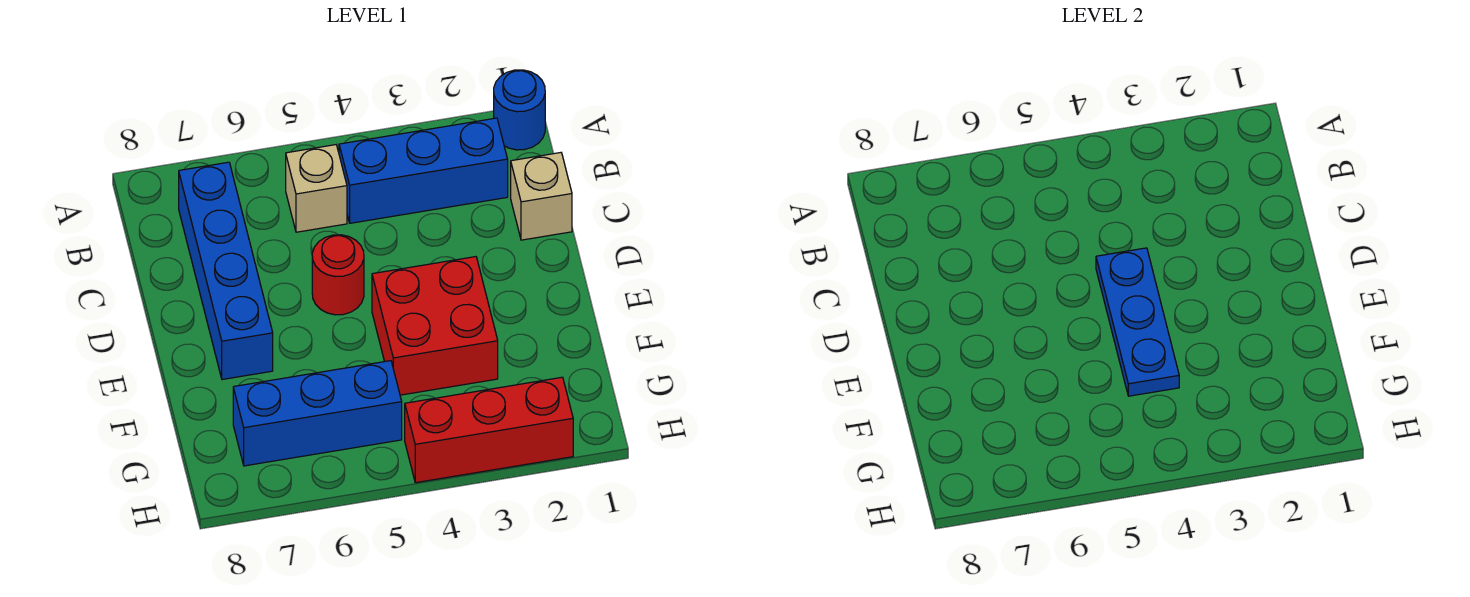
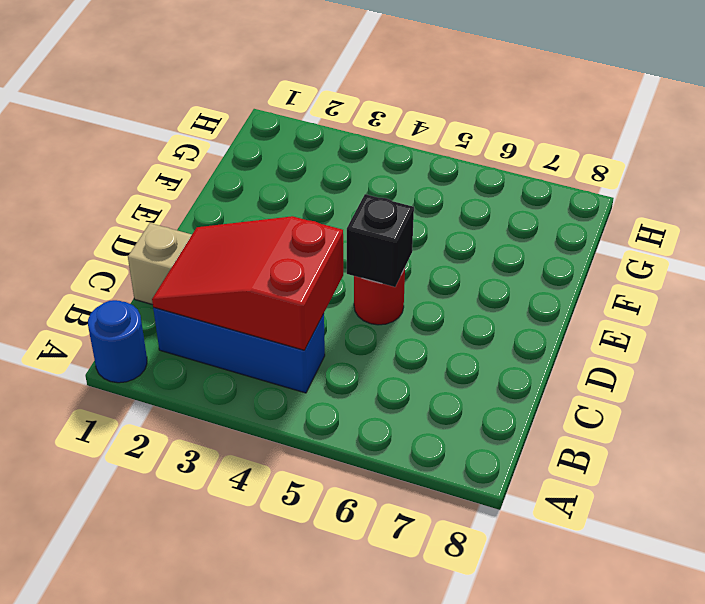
red slope B2:C4 level 2 top 4 -> none
black brick D5 level 2 -> none
none -> tan brick B5 level 1
none -> blue brick B7:E7 level 1

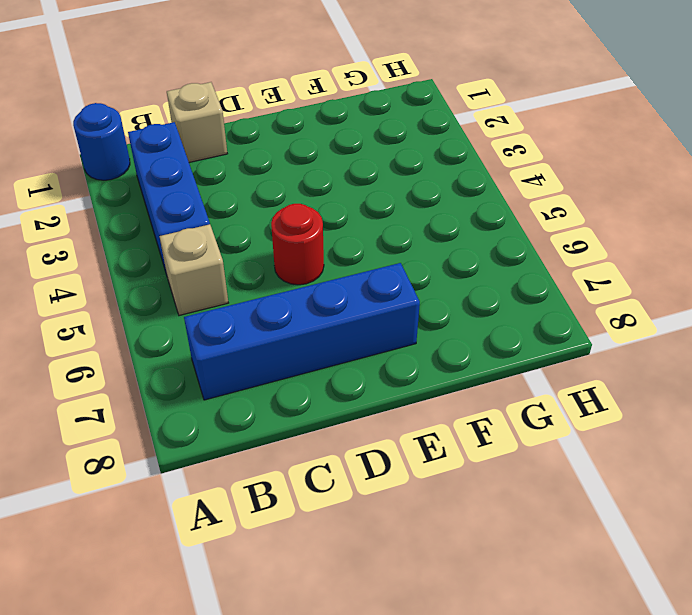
none -> red brick E3:F4 level 1
none -> blue brick G5:G7 level 1

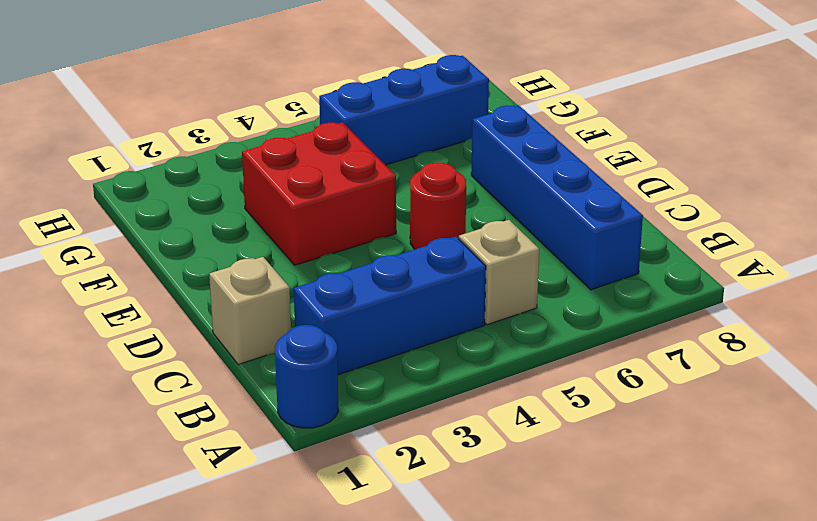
none -> red brick H2:H4 level 1
none -> blue plate D4:F4 level 2

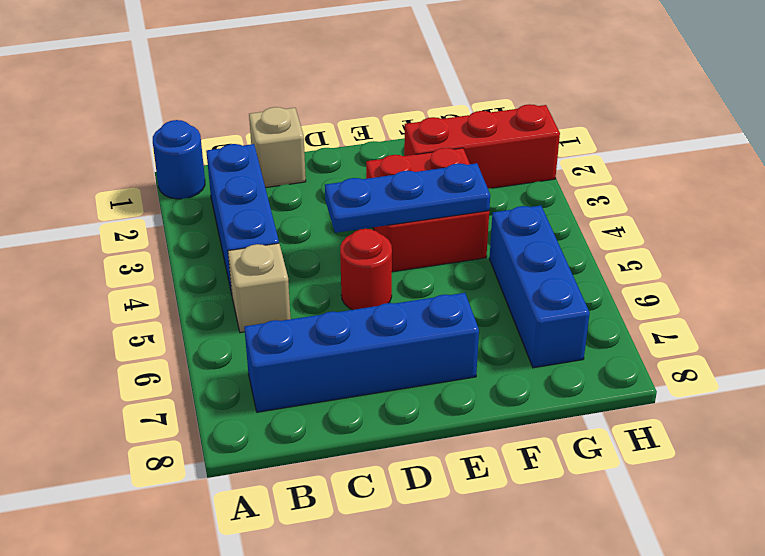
red brick F2:H2 level 1 -> red brick H2:H4 level 1

